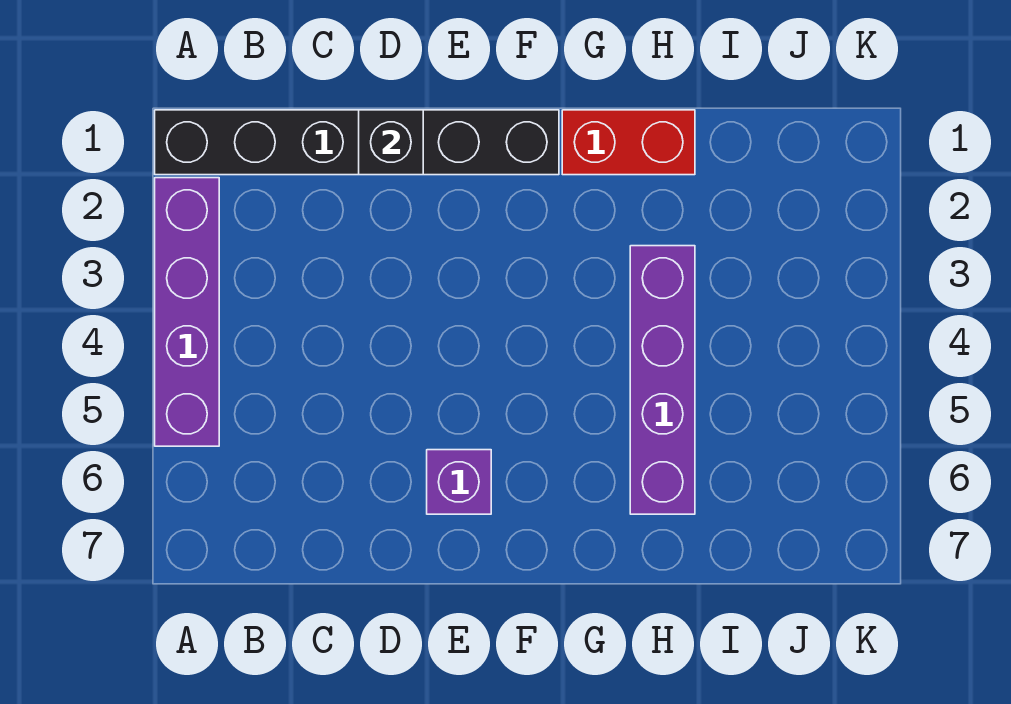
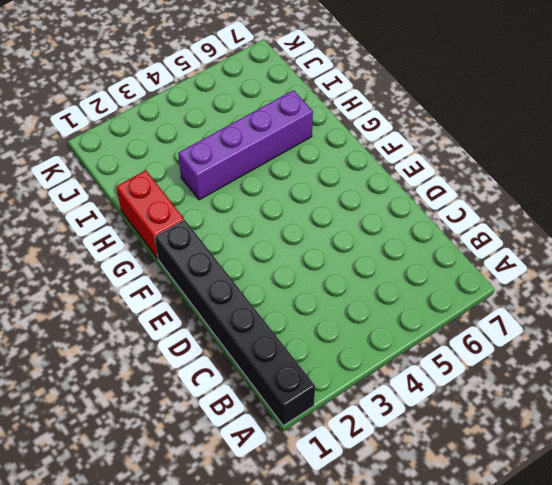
none -> purple brick A2:A5 level 1
none -> purple brick E6 level 1

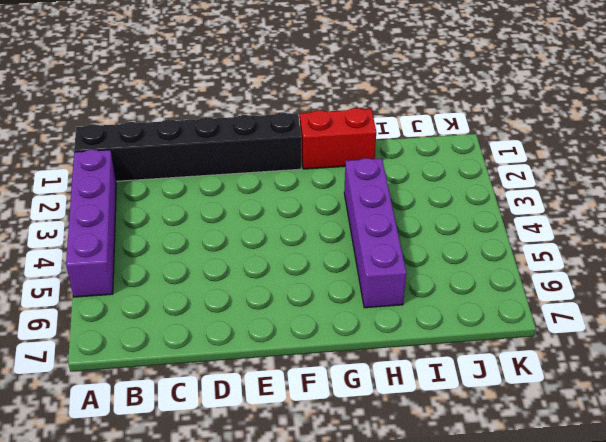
none -> purple brick E6 level 1
none -> black brick D1 level 2

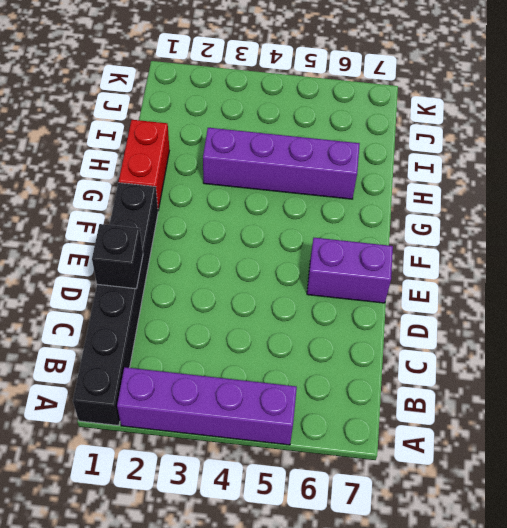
purple brick E6:E7 level 1 -> purple brick E6 level 1

